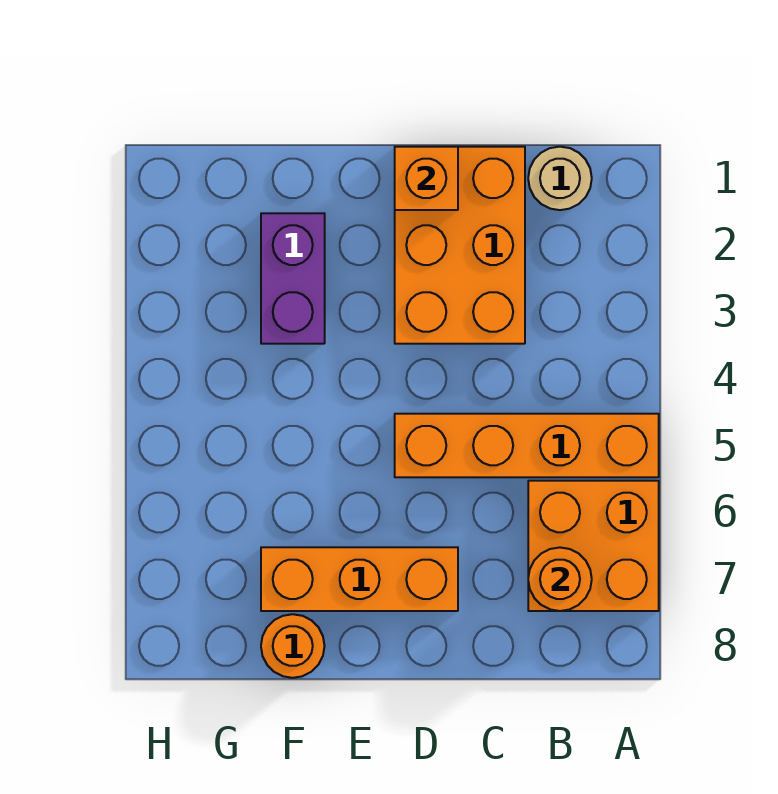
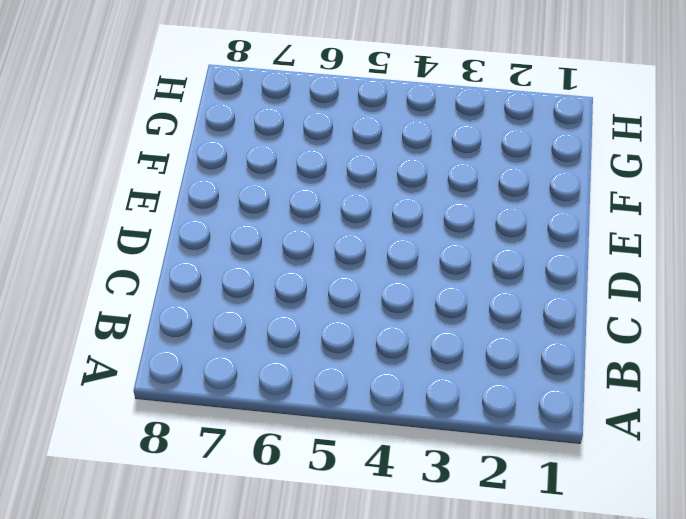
none -> orange brick A5:D5 level 1
none -> orange brick A6:B7 level 1

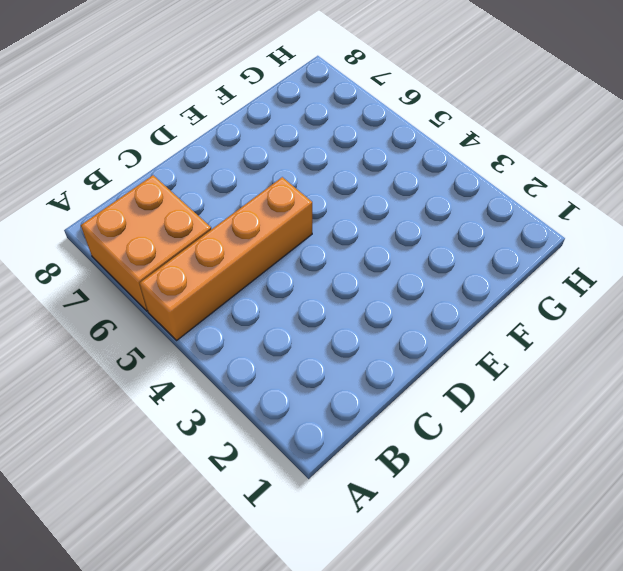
none -> tan round brick B1 level 1
none -> orange brick C1:D3 level 1

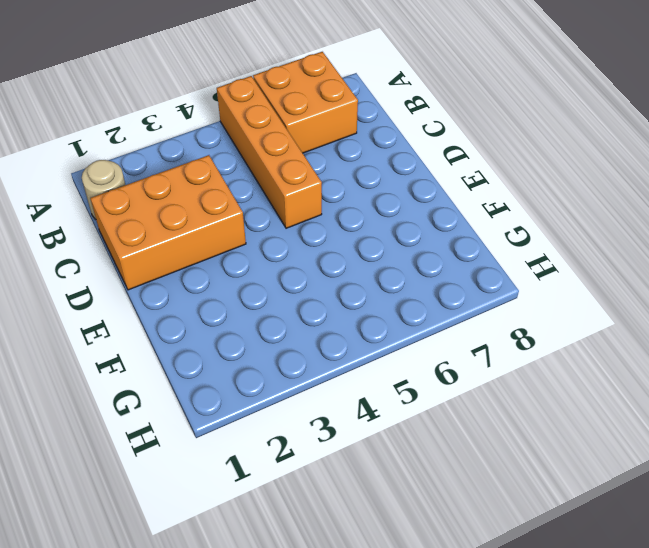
none -> orange brick D7:F7 level 1
none -> purple brick F2:F3 level 1

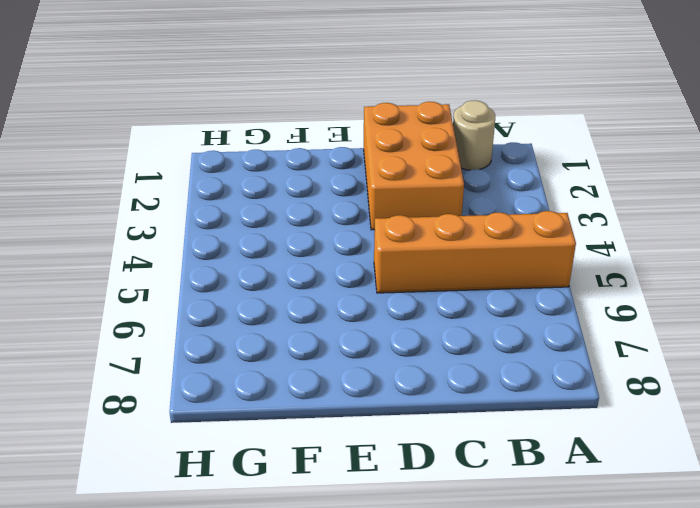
none -> orange brick A6:B7 level 1
none -> orange brick D7:F7 level 1

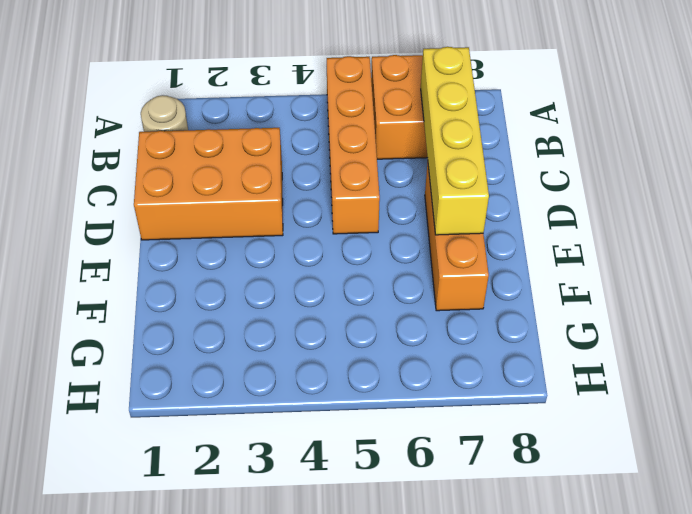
yellow brick B7:E7 level 2 -> orange round brick B7 level 2
none -> purple brick F2:F3 level 1
none -> orange round brick F8 level 1

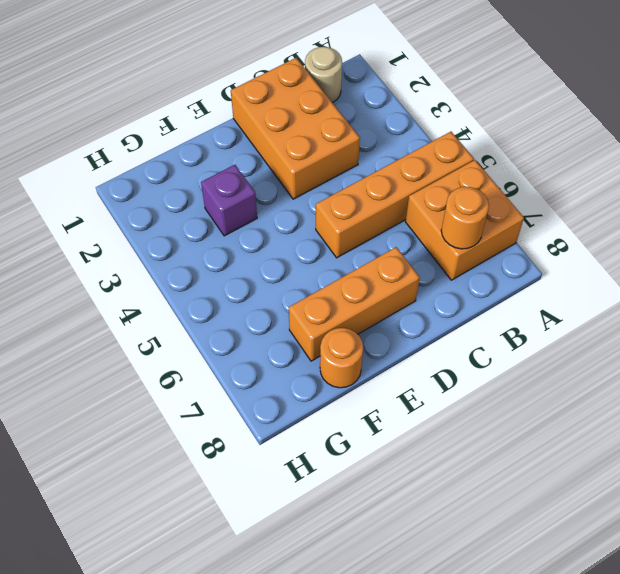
purple brick F3 level 1 -> purple brick F2:F3 level 1
none -> orange brick D1 level 2

